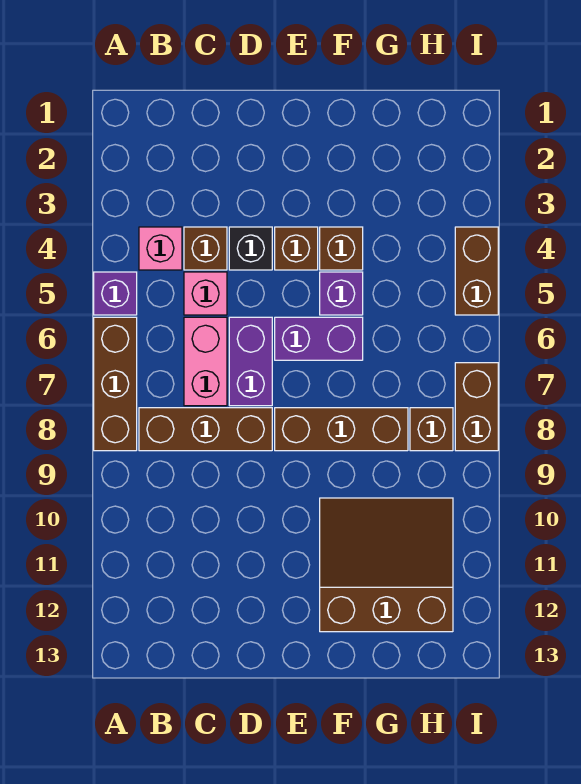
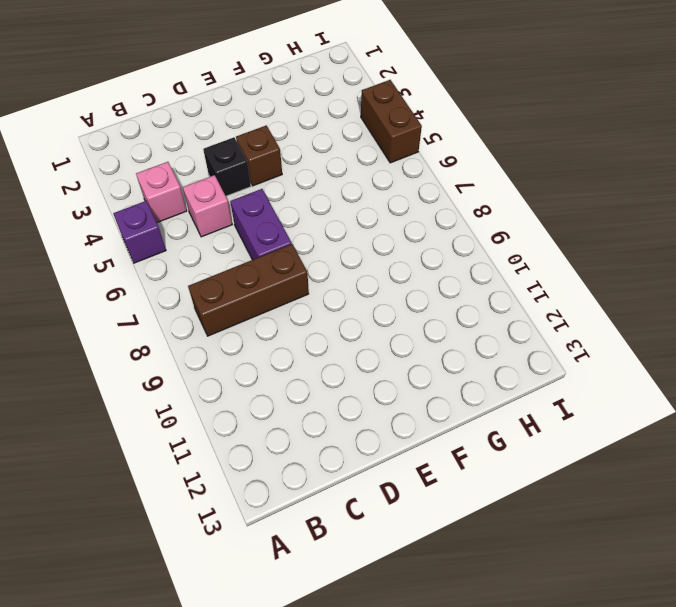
none -> brown brick A6:A8 level 1
none -> brown brick C4 level 1
none -> pink brick C6:C7 level 1

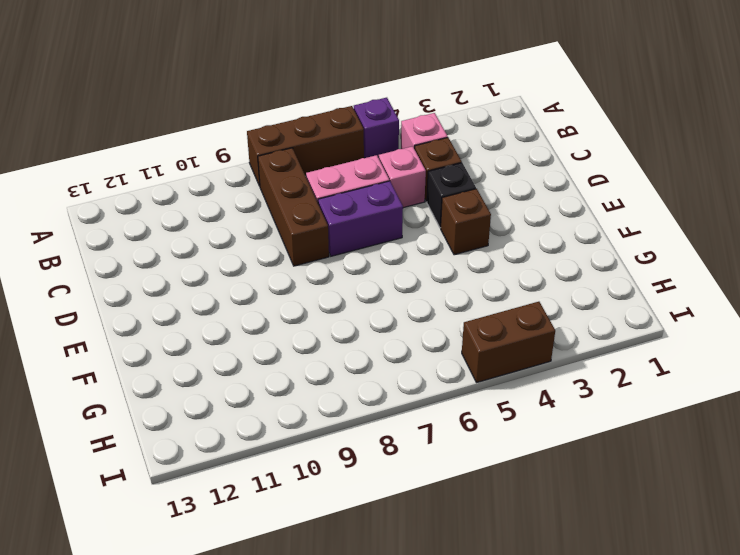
none -> purple brick E6:F6 level 1
none -> brown brick E8:G8 level 1
none -> brown brick F4 level 1

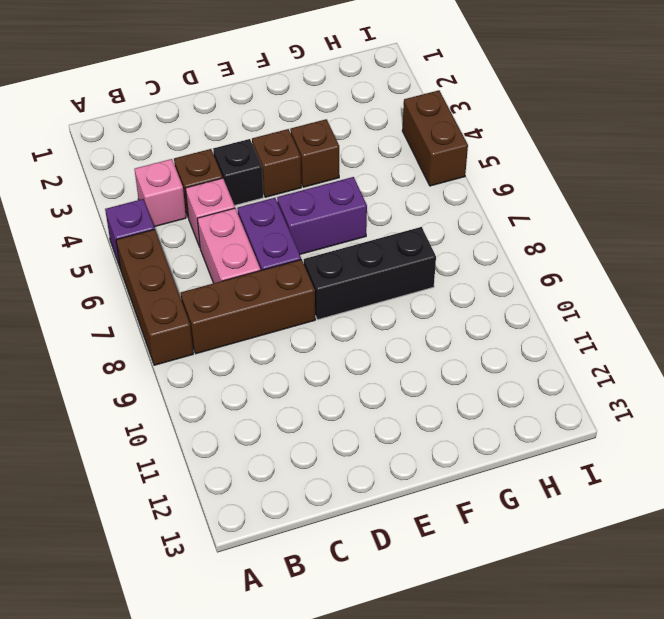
black brick E8:G8 level 1 -> brown brick E8:G8 level 1
none -> purple brick F5 level 1
none -> brown slope F10:H12 level 1 top 12
none -> brown brick H8 level 1

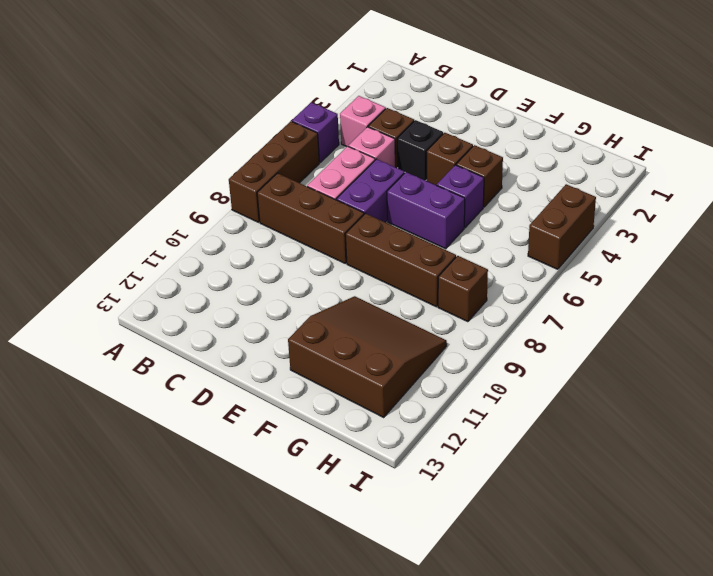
none -> brown brick I7:I8 level 1

